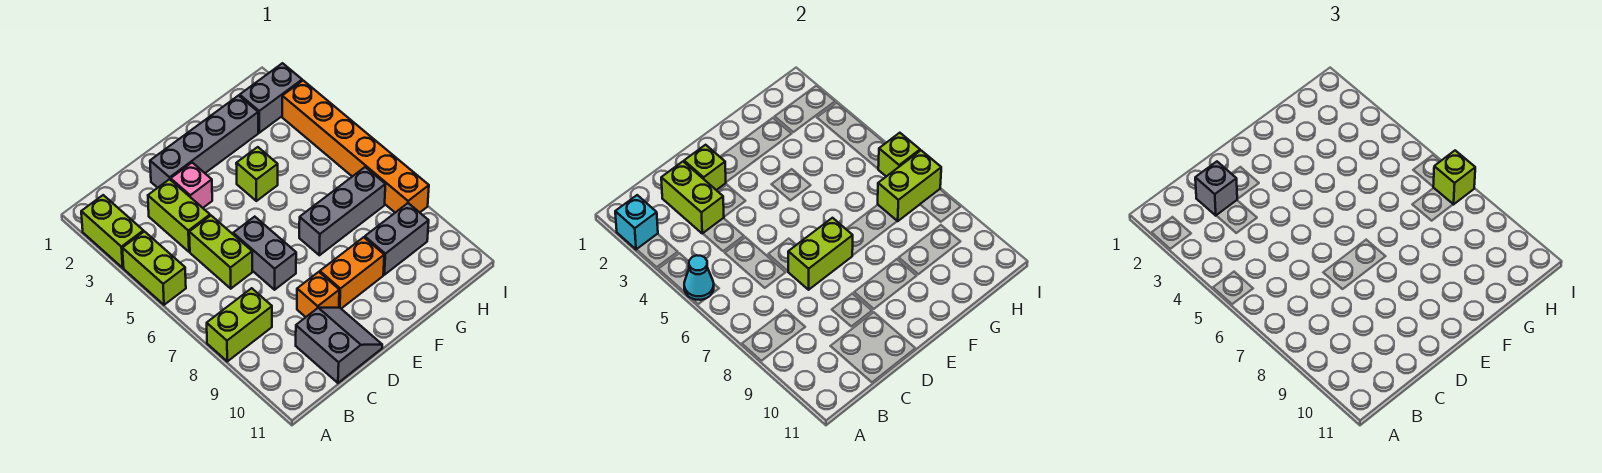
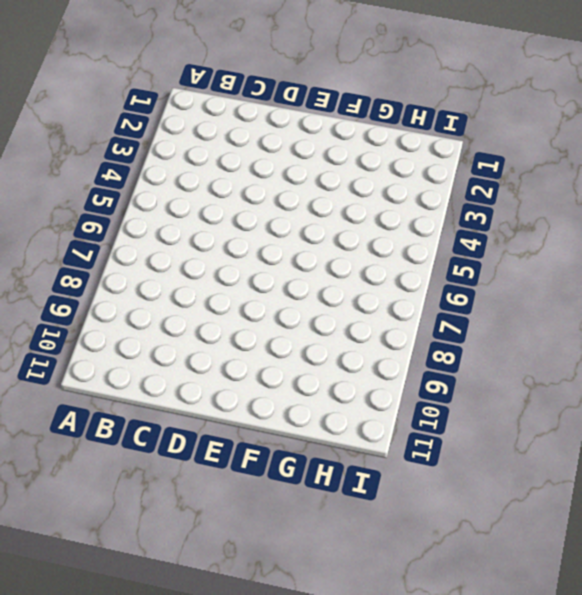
none -> lime brick A2:A3 level 1
none -> lime brick A4:A5 level 1
none -> lime brick A8:B8 level 1

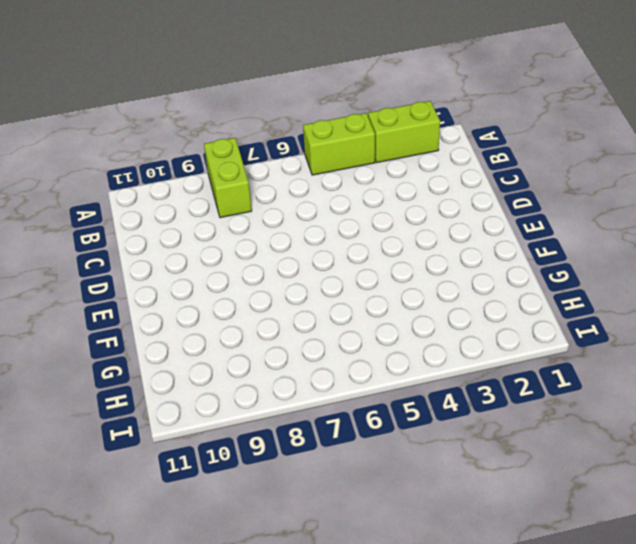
none -> lime brick C3:C4 level 1
none -> lime brick C5:C6 level 1
none -> grey slope C10:D11 level 1 top C

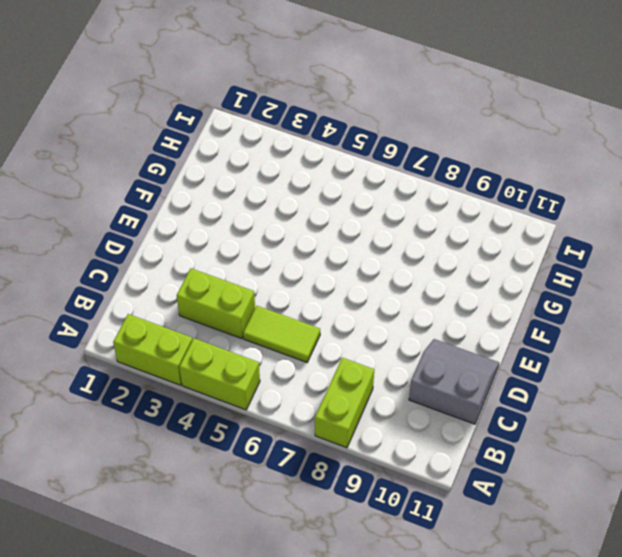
lime tile C5:C6 level 1 -> lime brick C5:C6 level 1
none -> grey brick D2:G2 level 1
none -> pink brick D3 level 1
none -> grey brick D6:D7 level 1

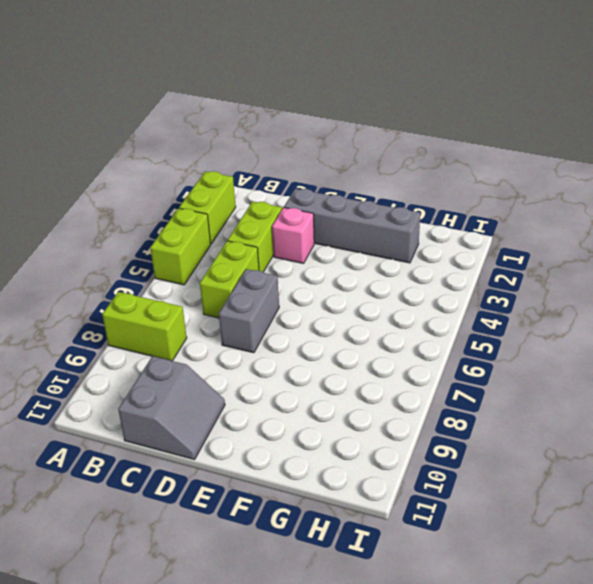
none -> orange brick D9 level 1
none -> orange brick E9:F9 level 1
none -> lime brick F4 level 1

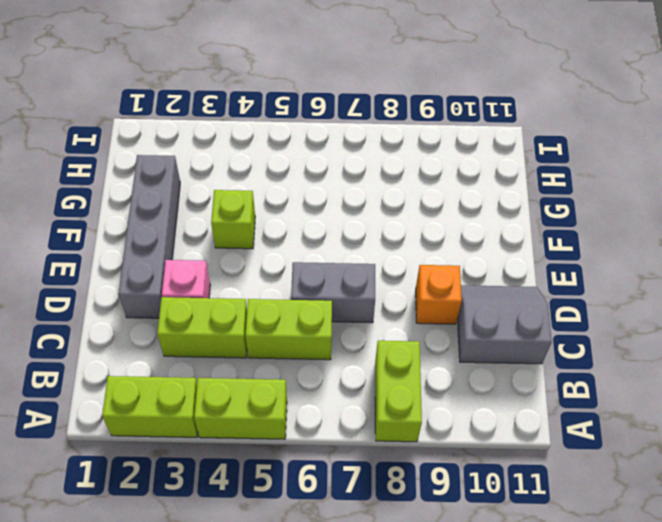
none -> orange brick E9:F9 level 1
none -> grey brick F7:H7 level 1
none -> grey brick G9:H9 level 1

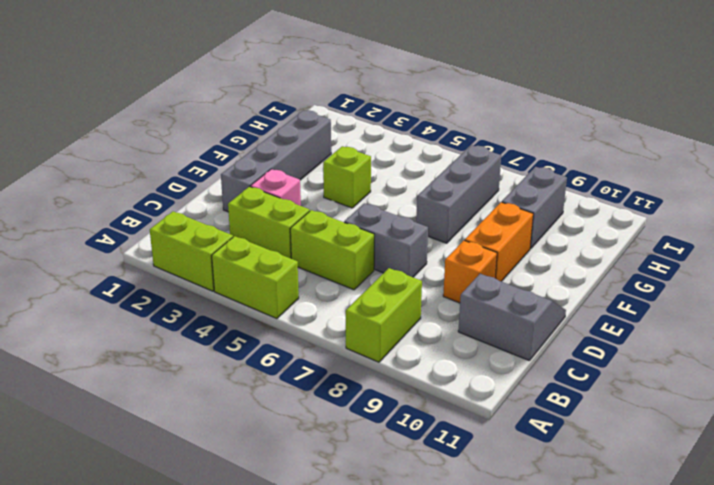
none -> grey brick H2:I2 level 1
none -> orange brick I3:I8 level 1
none -> cyan brick A2 level 2

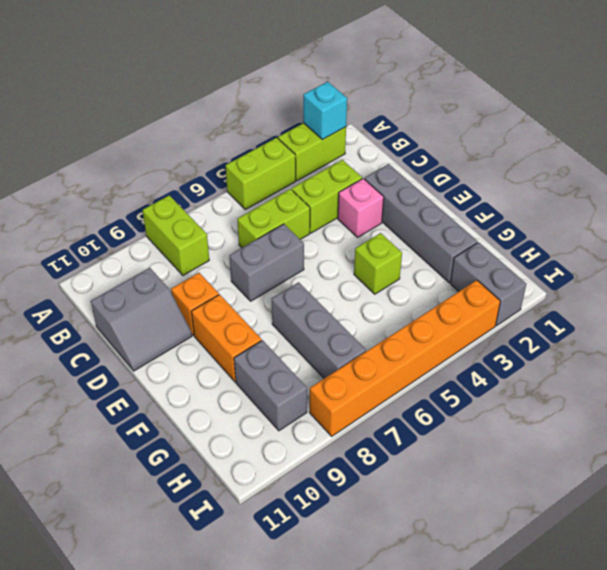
none -> cyan cone A5 level 2
none -> lime brick C2:C3 level 2
none -> lime brick D2 level 2

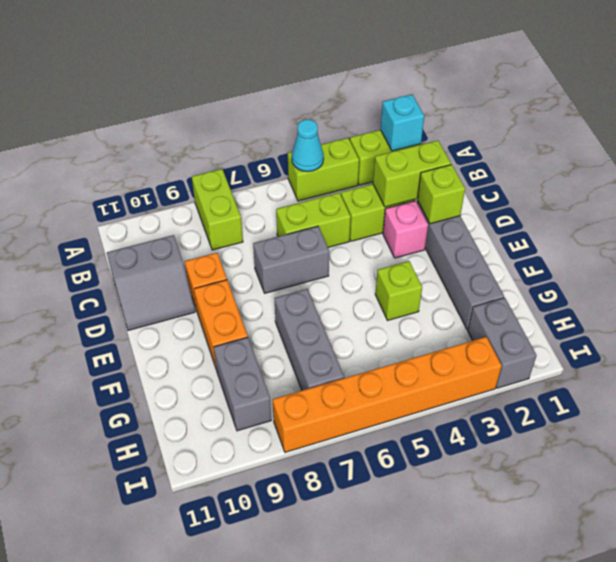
none -> lime brick D7:E7 level 2
none -> lime brick H7:I7 level 2
none -> lime brick I6 level 2

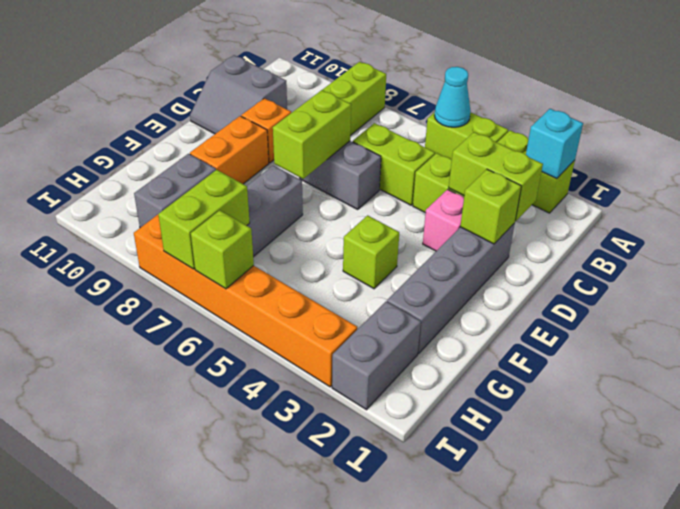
none -> grey brick C2 level 3
none -> lime brick I7 level 3

